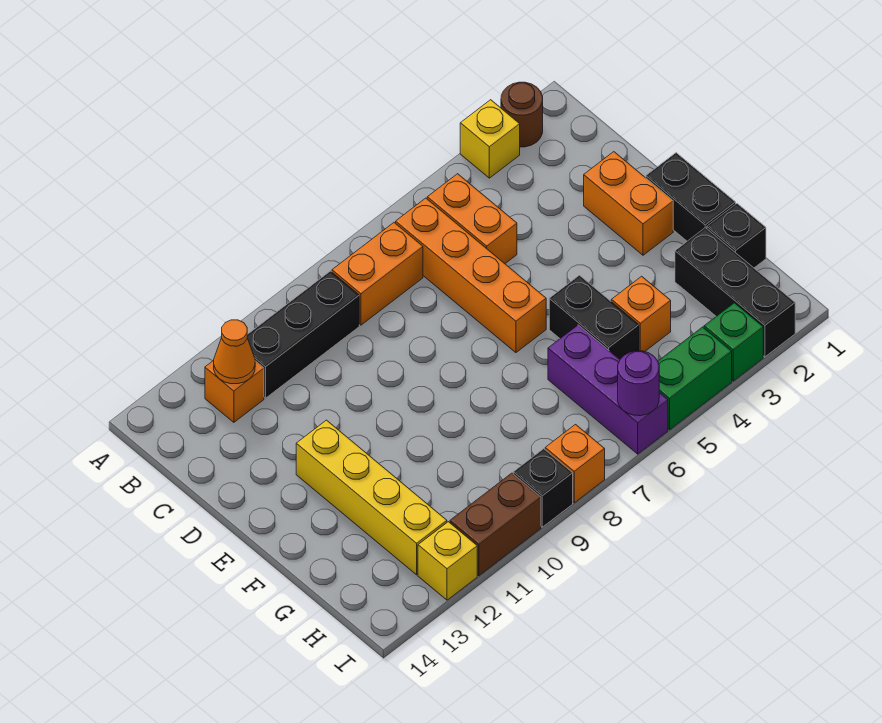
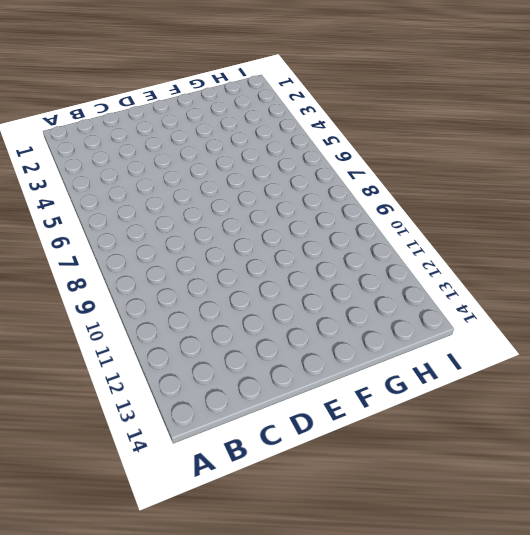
none -> brown round brick A2 level 1
none -> yellow brick A3 level 1
none -> orange brick B5:C5 level 1

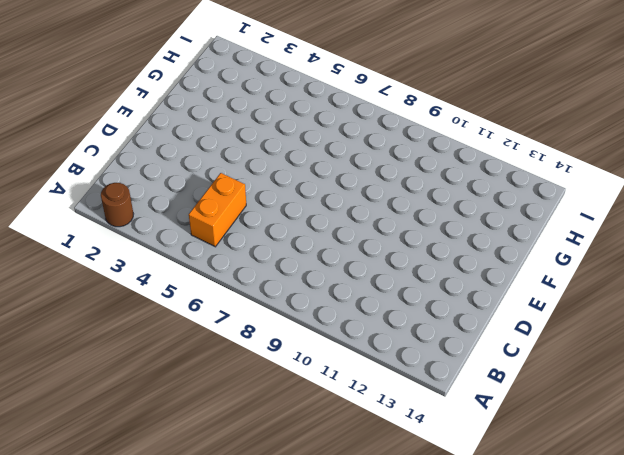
none -> yellow brick A3 level 1
none -> orange brick B6:E6 level 1
none -> orange brick B7:B8 level 1

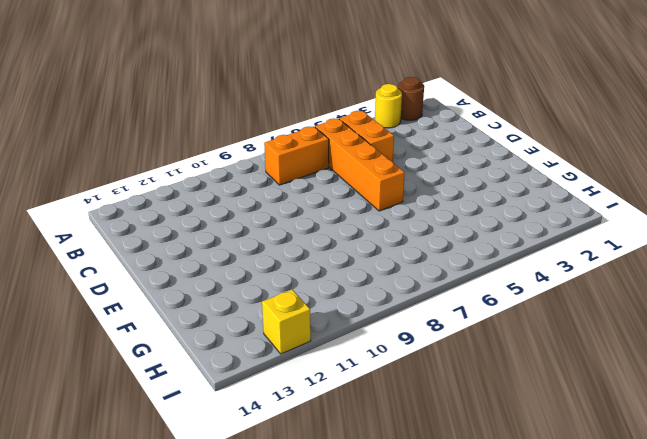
yellow round brick A3 level 1 -> yellow brick A3 level 1
none -> black brick B9:B11 level 1
none -> orange brick B12 level 1
none -> orange brick D2:E2 level 1

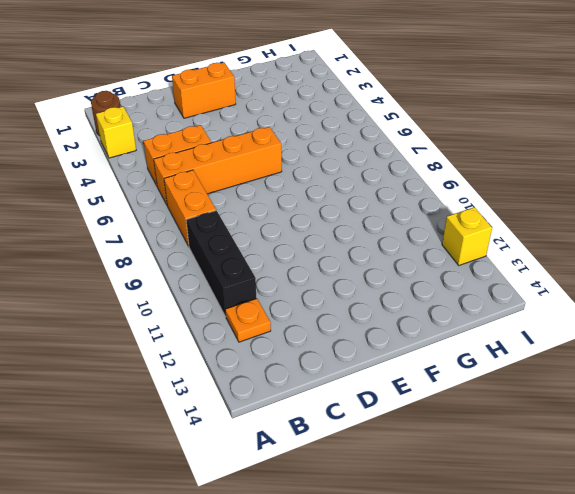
orange plate B12 level 1 -> orange brick B12 level 1
none -> black brick E1:F1 level 1
none -> yellow brick E12:H12 level 1
none -> black brick F5:G5 level 1

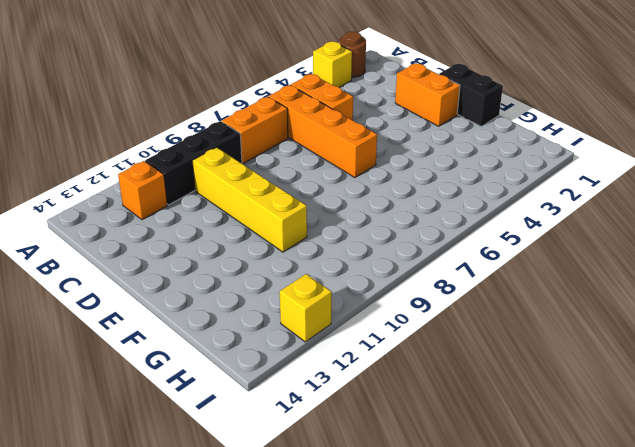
yellow brick C10:F10 level 1 -> yellow brick E12:H12 level 1
none -> black brick F5:G5 level 1
none -> black brick G1 level 1
none -> black brick G2:I2 level 1

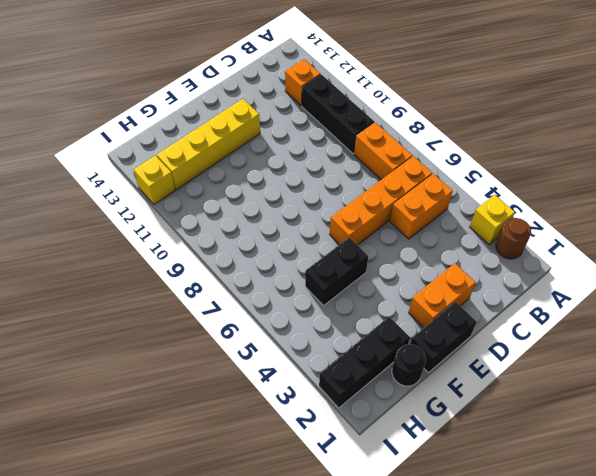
black round brick G1 level 1 -> black brick G1 level 1
none -> orange brick G4 level 1
none -> purple brick G6:I6 level 1
none -> green brick I3 level 1

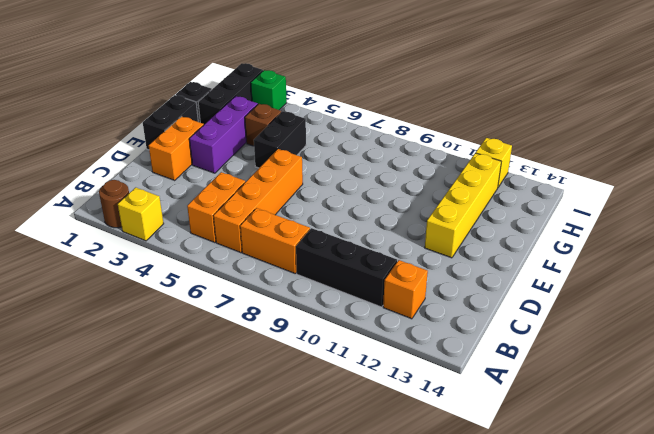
purple brick E3:G3 level 1 -> purple brick G6:I6 level 1
brown brick G4 level 1 -> orange brick G4 level 1
none -> green brick I4:I5 level 1
none -> orange brick I8 level 1
none -> black brick I9 level 1

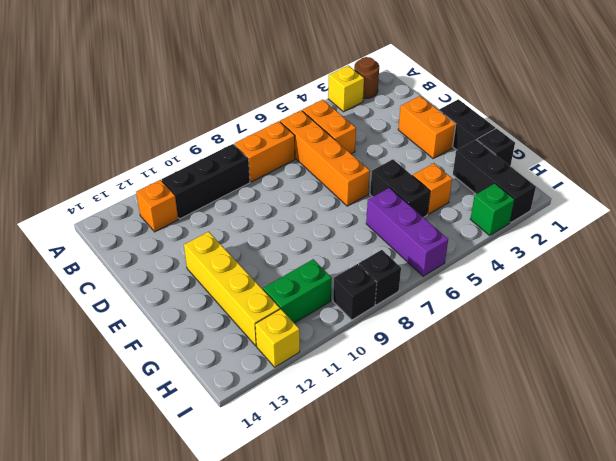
green brick H10:H11 level 1 -> green brick I4:I5 level 1
black brick I8 level 1 -> orange brick I8 level 1
none -> brown brick I10:I11 level 1
none -> orange cone B12 level 2
none -> purple round brick I6 level 2

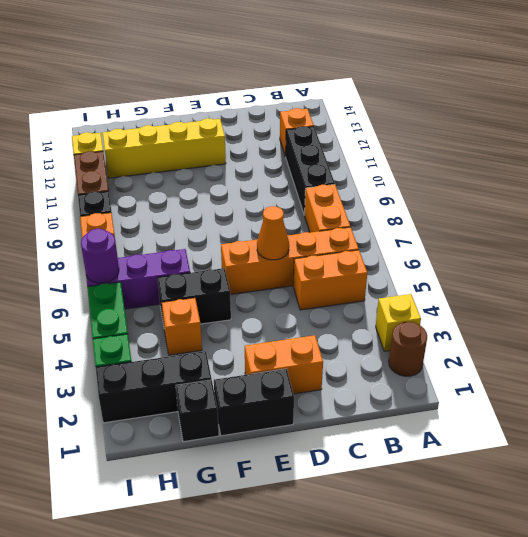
orange cone D6 level 2 -> orange cone B12 level 2

